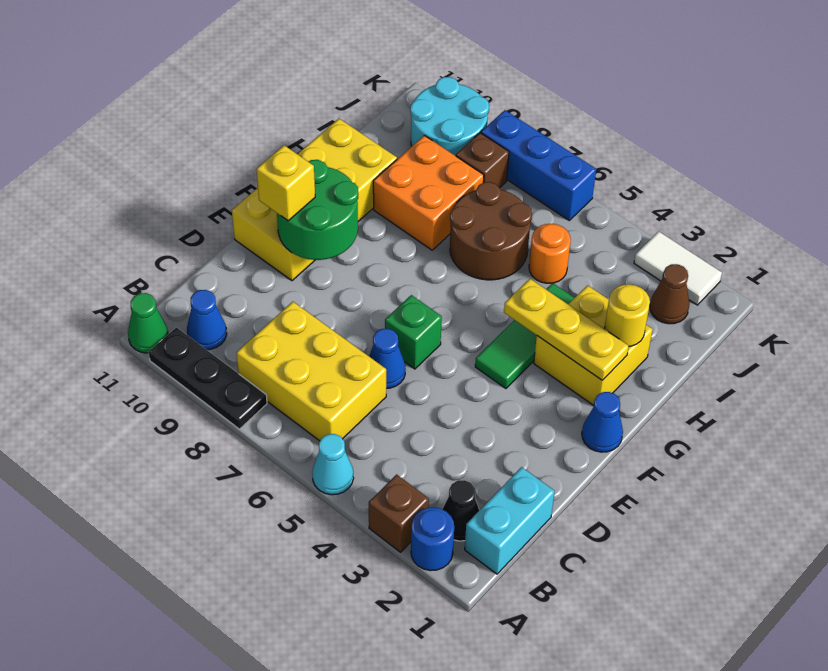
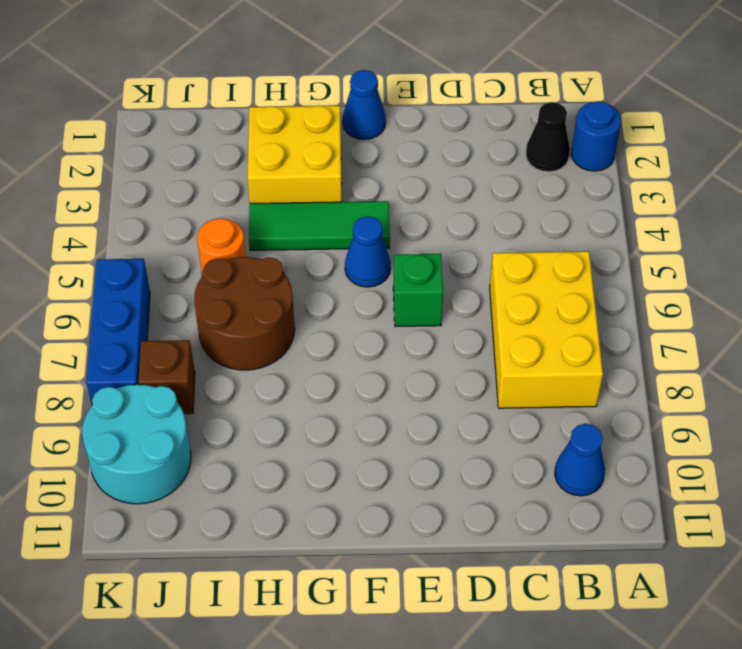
blue cone F5 level 1 -> blue cone D6 level 1
none -> brown brick A3 level 1
none -> cyan cone A5 level 1
none -> black plate A8:A10 level 1

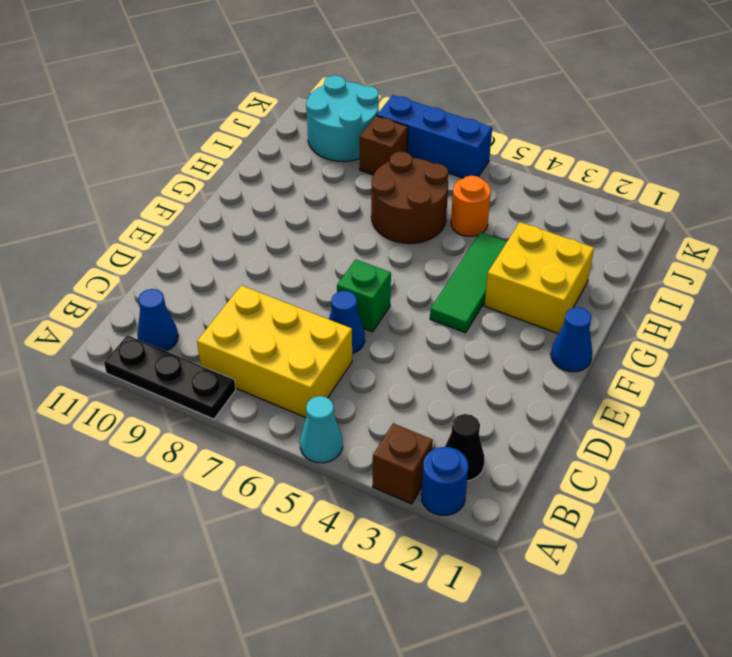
none -> green cone A11 level 1
none -> cyan brick B1:C1 level 1
none -> yellow brick E10:H11 level 1

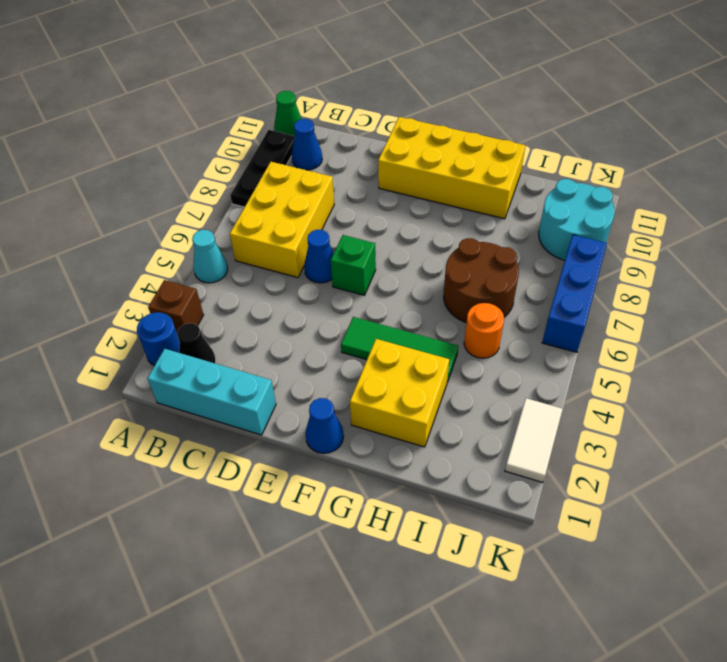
cyan brick B1:D1 level 1 -> cyan brick B1:C1 level 1
none -> orange brick H8:I9 level 1
none -> brown cone J2 level 1
none -> brown brick J8 level 1

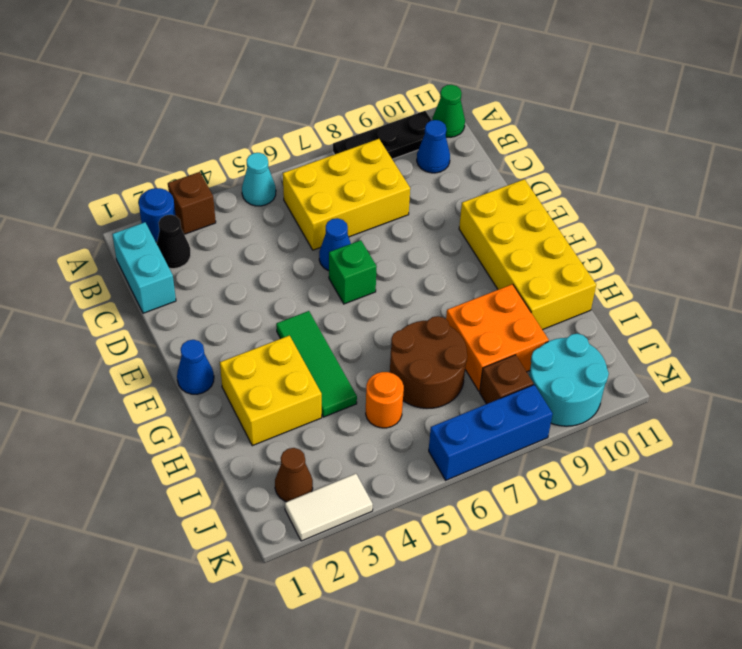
none -> green round brick E9:F10 level 2
none -> yellow plate G2:G4 level 2
none -> yellow round brick H2 level 2

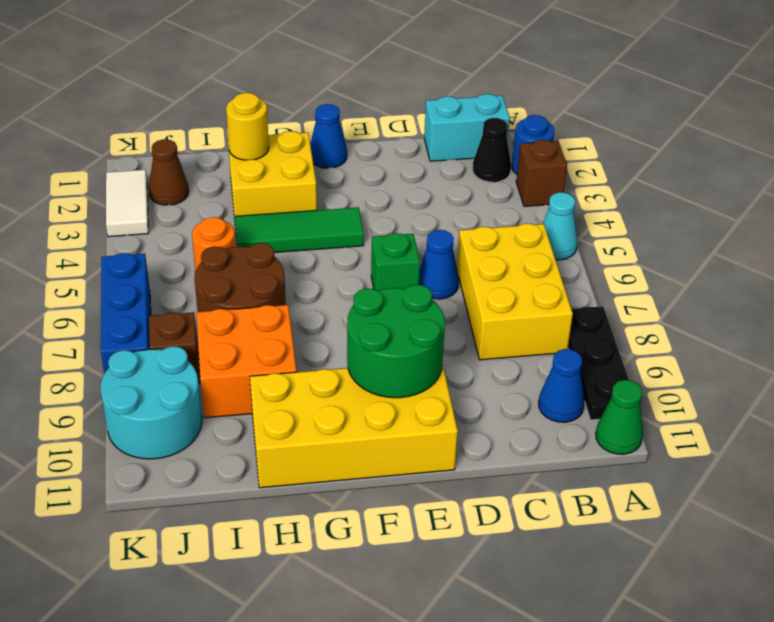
none -> yellow plate G2:G4 level 2
none -> yellow brick E10 level 3

